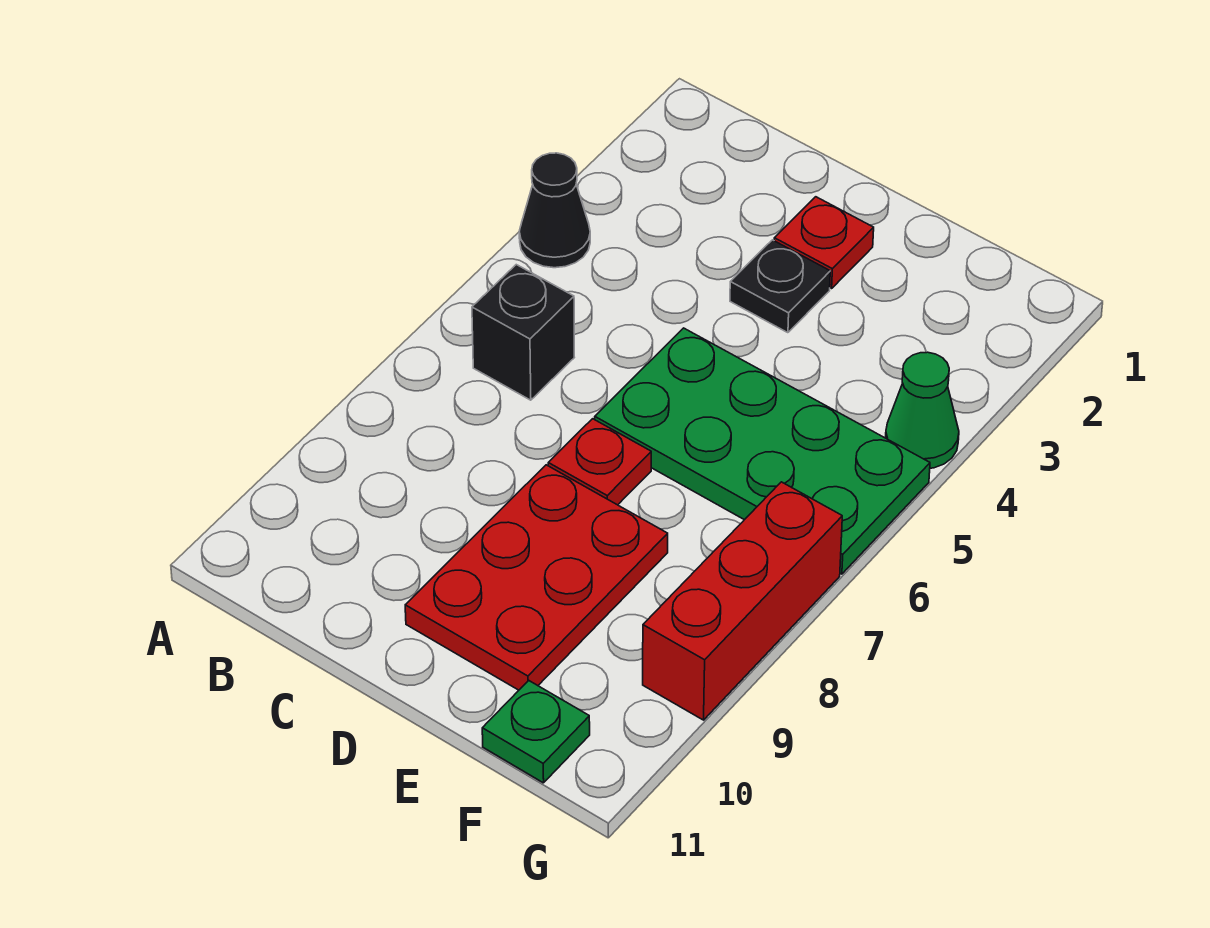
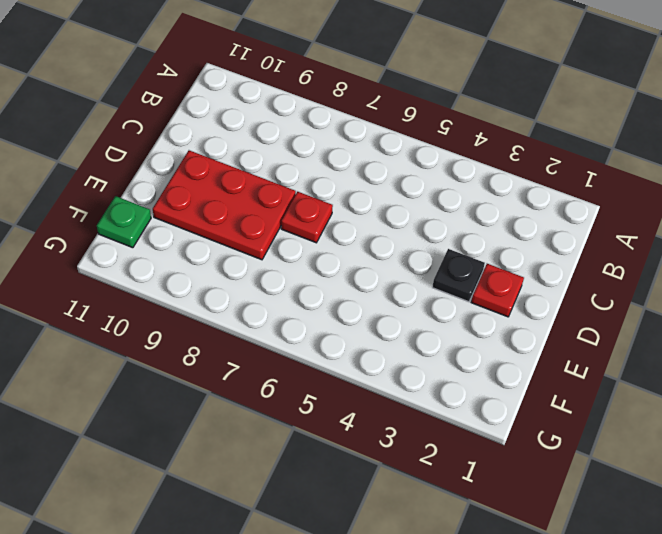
none -> black cone A4 level 1
none -> black brick B6 level 1

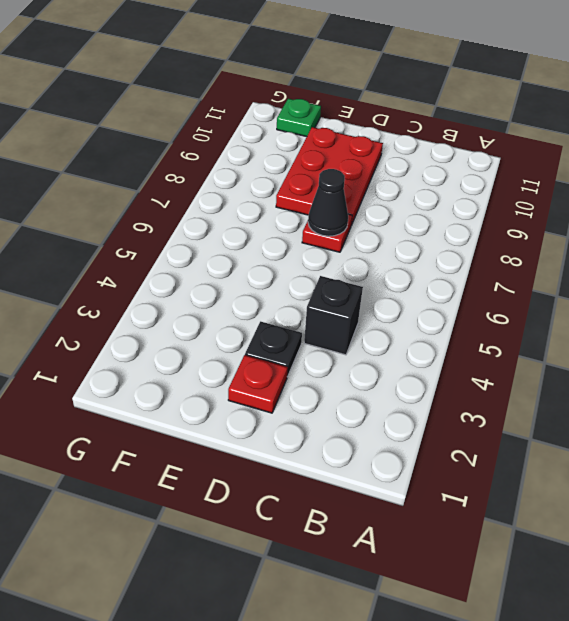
black brick C4 level 1 -> black brick B6 level 1
black cone D7 level 2 -> black cone A4 level 1
none -> green plate D5:G6 level 1
none -> green cone G4 level 1

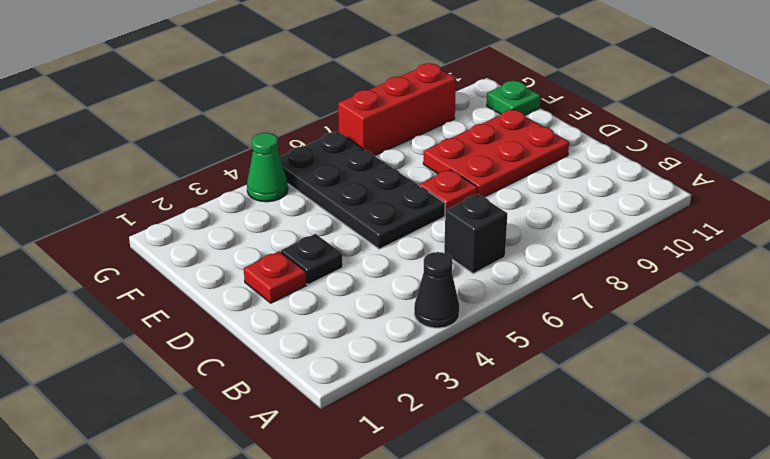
black plate D5:G6 level 1 -> green plate D5:G6 level 1

